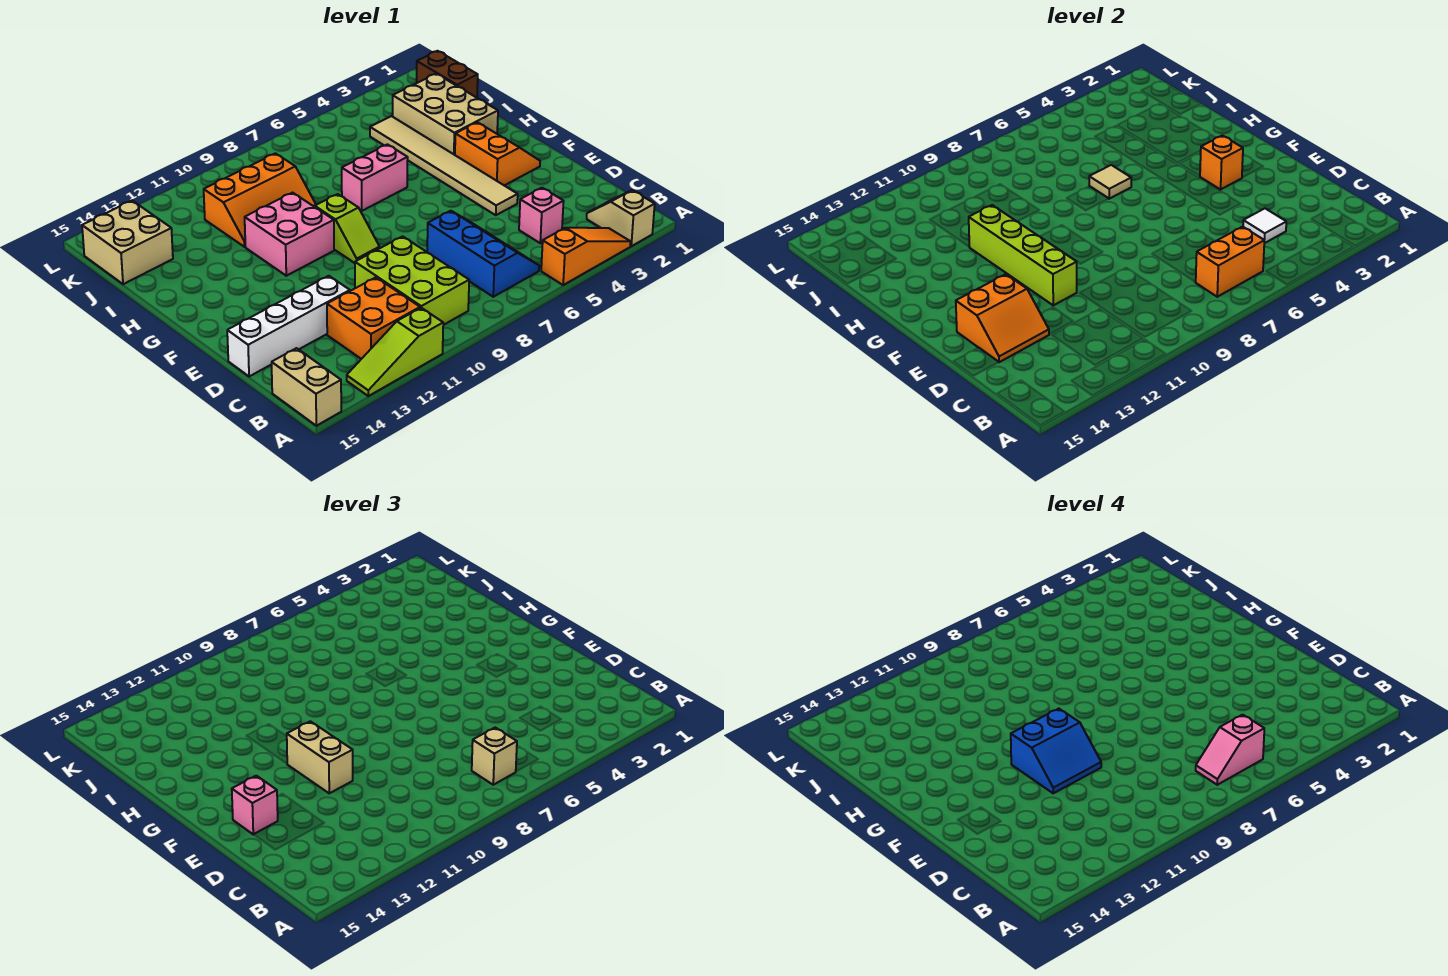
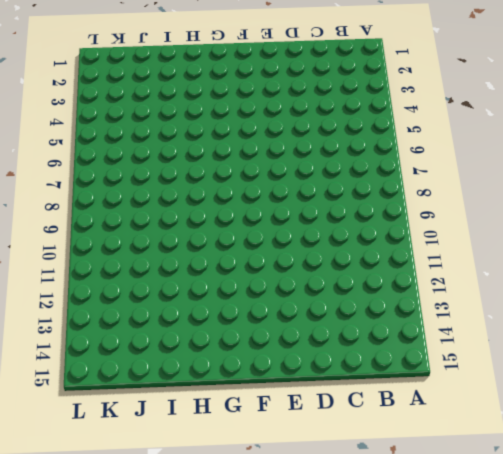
none -> tan slope A2:B2 level 1 top A
none -> orange slope A3:A5 level 1 top 5
none -> lime slope A11:A13 level 1 top 11

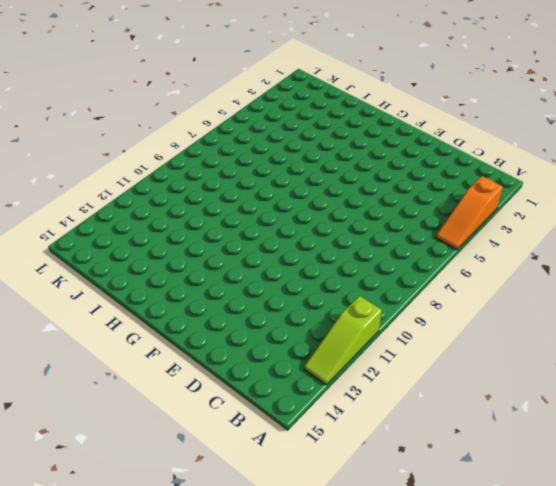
orange slope A3:A5 level 1 top 3 -> orange slope A3:A5 level 1 top 5
none -> tan slope A2:B2 level 1 top A
none -> tan brick A15:B15 level 1
none -> blue slope B6:D7 level 1 top 7

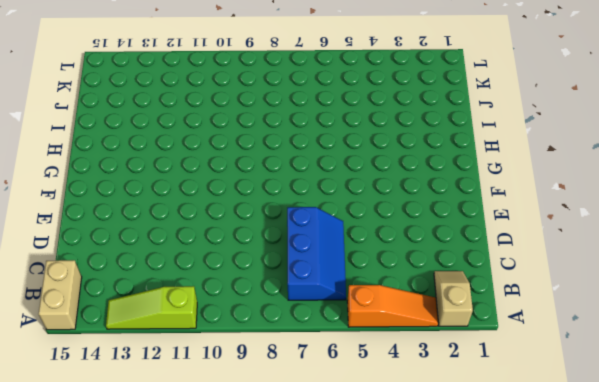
none -> lime brick B9:D10 level 1
none -> orange brick B11:C12 level 1
none -> pink brick C4 level 1

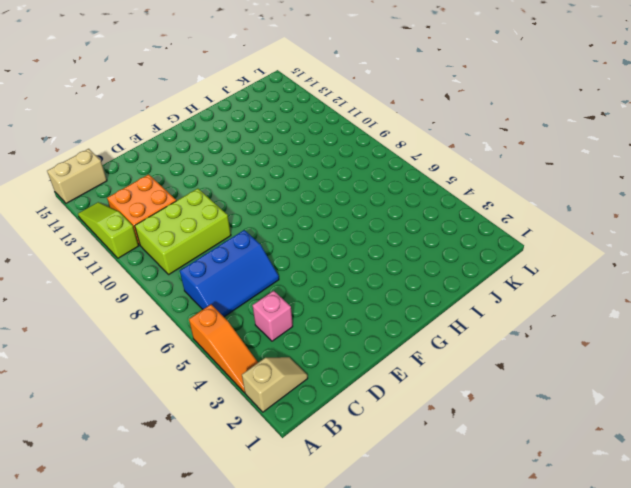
none -> white brick D12:D15 level 1
none -> tan tile E4:J4 level 1
none -> orange slope F2:G3 level 1 top 3

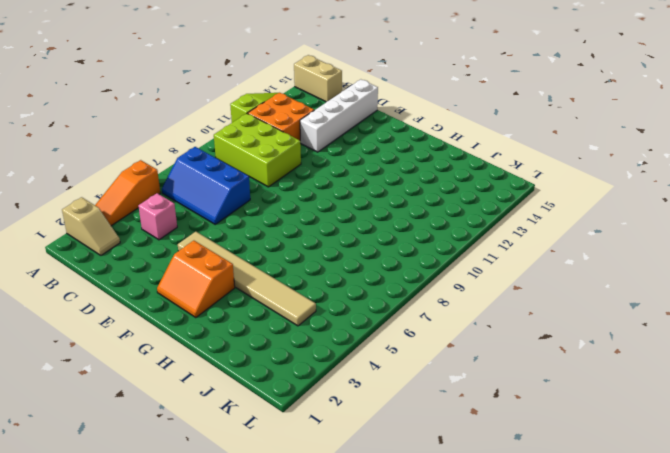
none -> lime slope F9:G9 level 1 top G
none -> pink brick G10:H11 level 1
none -> tan brick H2:J3 level 1

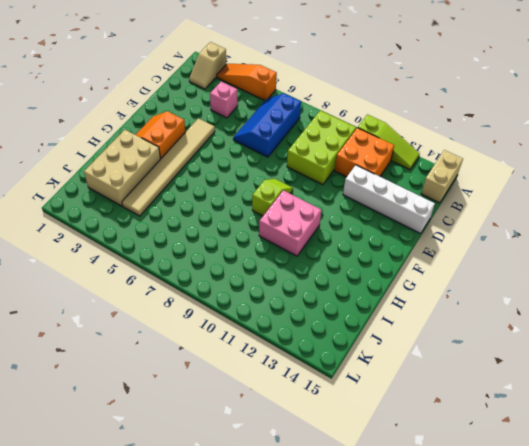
none -> pink brick H6:H7 level 1
none -> orange slope I9:J11 level 1 top J
none -> brown brick J1:K1 level 1

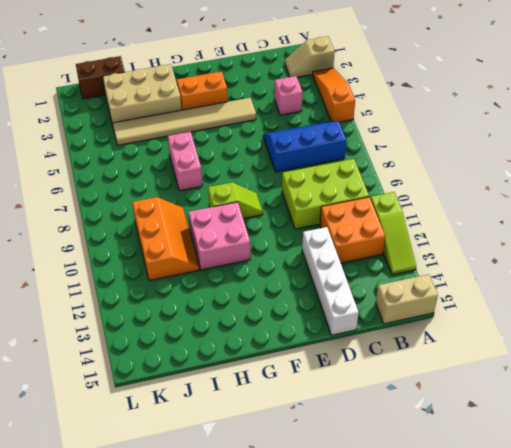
none -> tan brick J14:K15 level 1
none -> orange brick B6:B7 level 2
none -> white tile C4 level 2

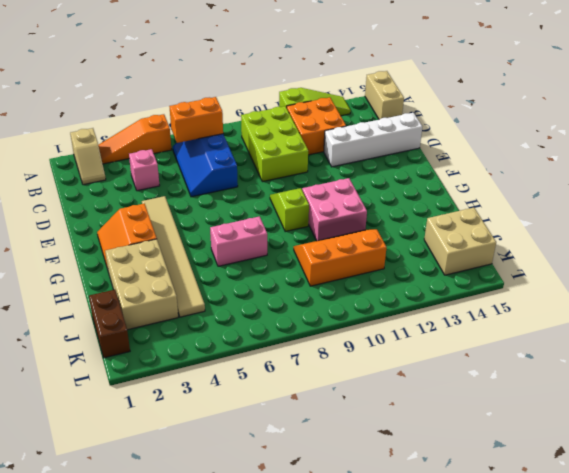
none -> white tile C4 level 2
none -> orange slope D13:E14 level 2 top E
none -> lime brick E11:H11 level 2

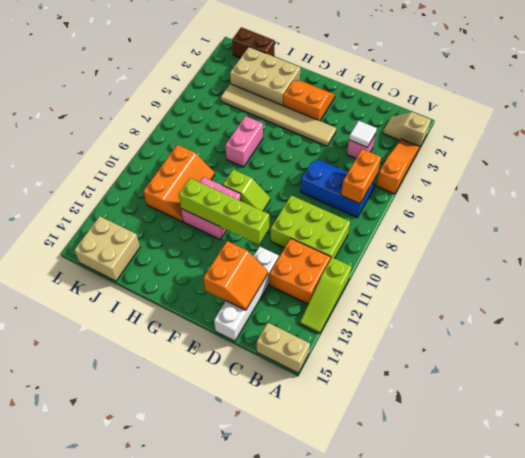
none -> orange brick F3 level 2
none -> tan tile H6 level 2
none -> tan brick B7 level 3

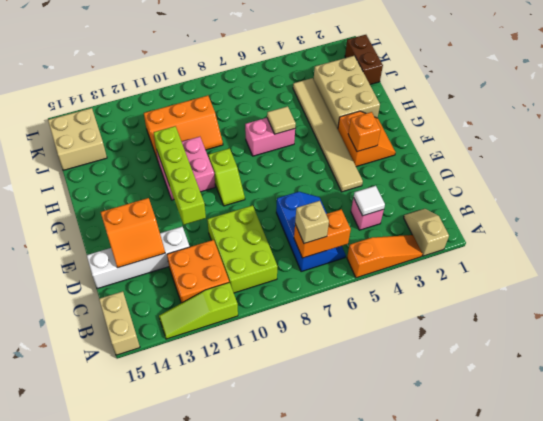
none -> tan brick E11:F11 level 3
none -> pink brick E14 level 3
none -> pink slope B6:B7 level 4 top 6

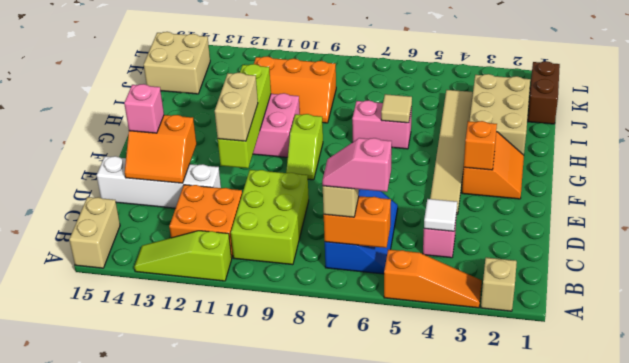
none -> blue slope E10:F11 level 4 top F

